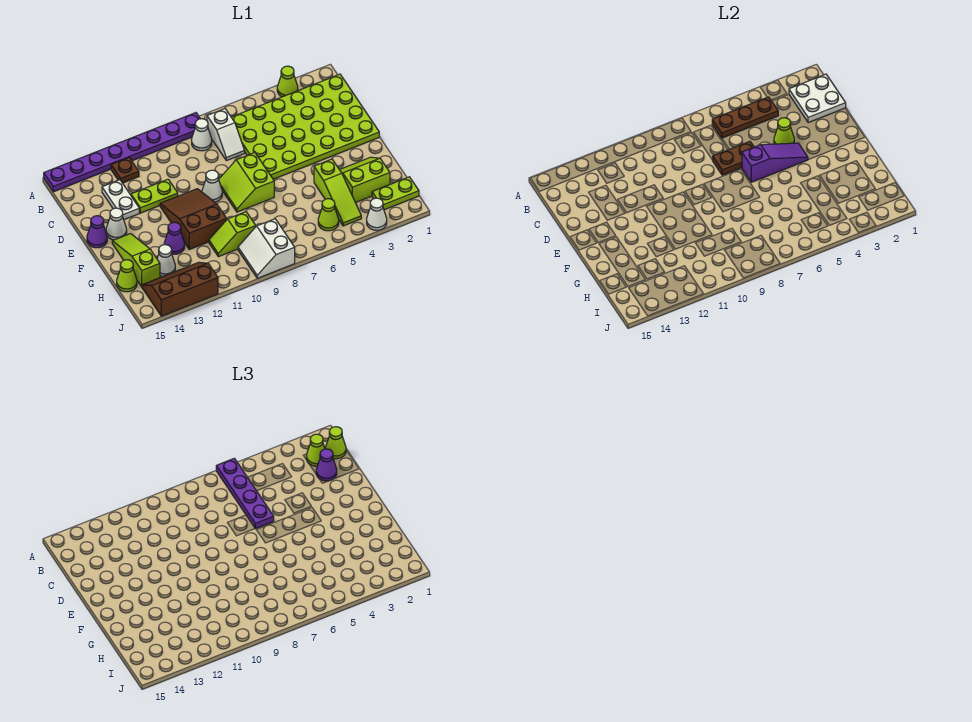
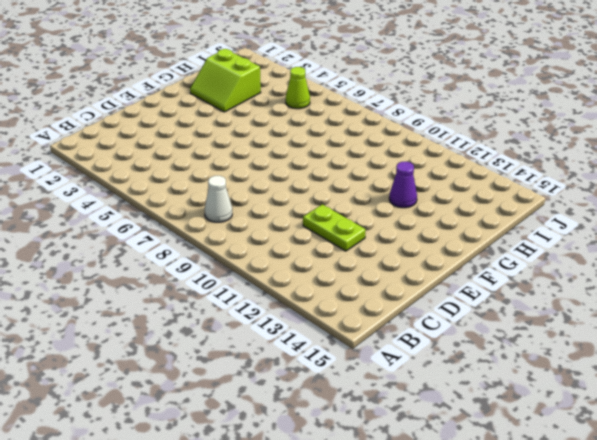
none -> lime cone A3 level 1
none -> purple plate A8:A15 level 1
none -> lime plate B1:E6 level 1
none -> white slope B7:C7 level 1 top B

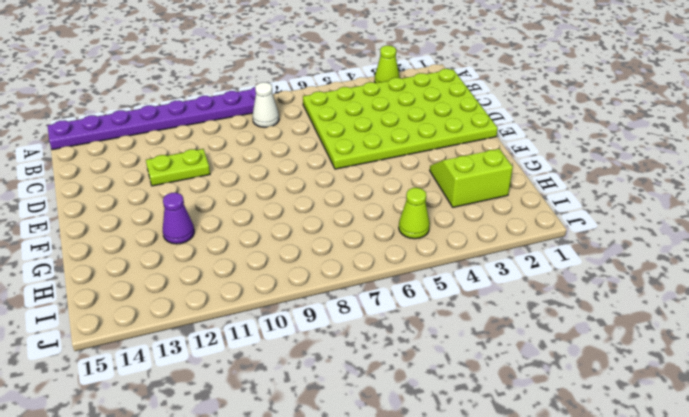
none -> white slope B7:C7 level 1 top B
none -> brown plate B12 level 1
none -> white plate C13:D13 level 1
none -> lime slope E7:F8 level 1 top 7

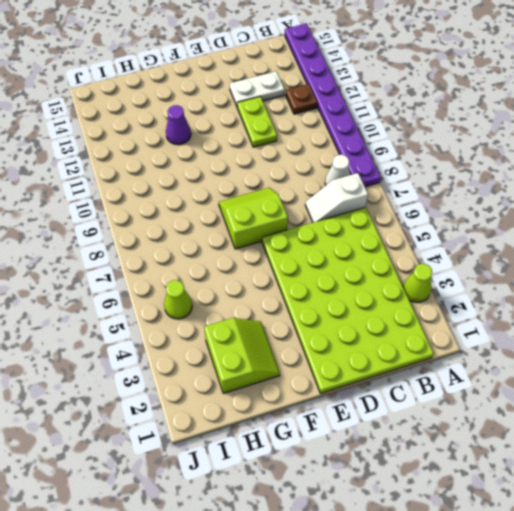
none -> white cone E9 level 1
none -> brown slope E10:G11 level 1 top G
none -> white cone E14 level 1
none -> purple cone E15 level 1

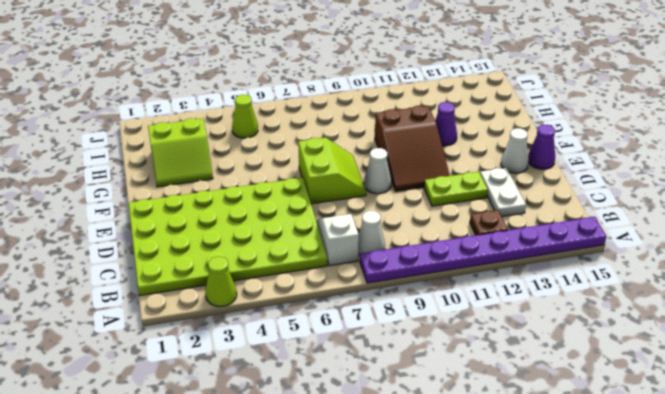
none -> lime slope F14:H14 level 1 top H
none -> lime slope G4:I4 level 1 top G
none -> lime slope H9:H10 level 1 top 9
none -> white cone H13 level 1

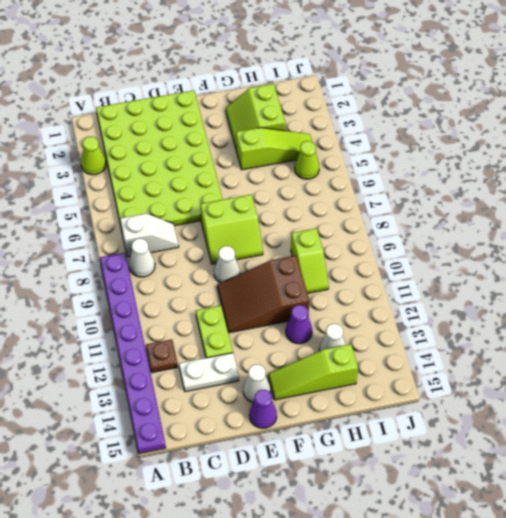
none -> lime cone H15 level 1
none -> lime plate I1:I2 level 1
none -> white slope I8:J9 level 1 top 8
none -> brown slope I12:J14 level 1 top J

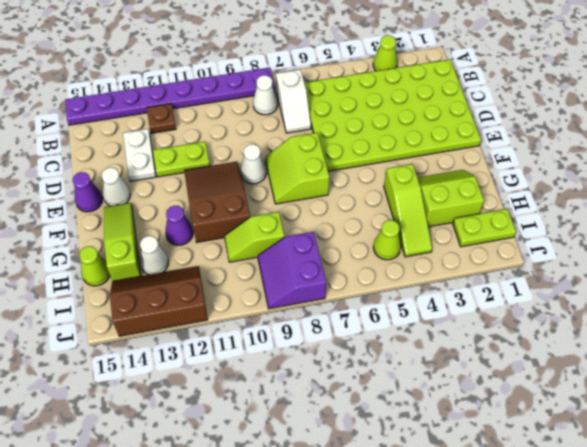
purple slope I8:J9 level 1 top 8 -> white slope I8:J9 level 1 top 8
none -> white cone J3 level 1
none -> white plate B1:C2 level 2
none -> brown plate B4:B6 level 2
none -> lime cone D4 level 2

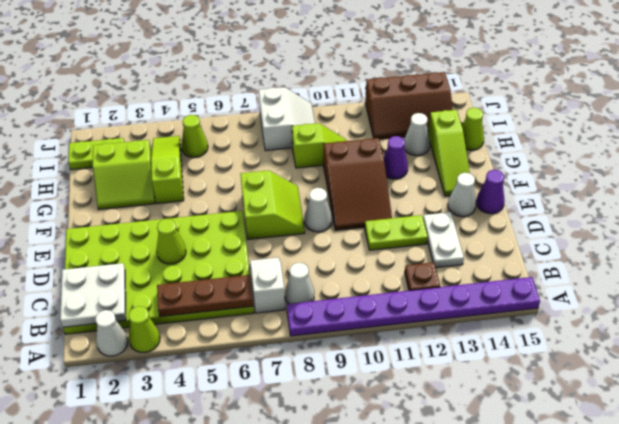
white cone A2 level 1 -> white cone J3 level 1
none -> brown plate D6:D7 level 2
none -> purple slope E4:E6 level 2 top 6
none -> purple plate A6:D6 level 3
none -> lime cone B1 level 3

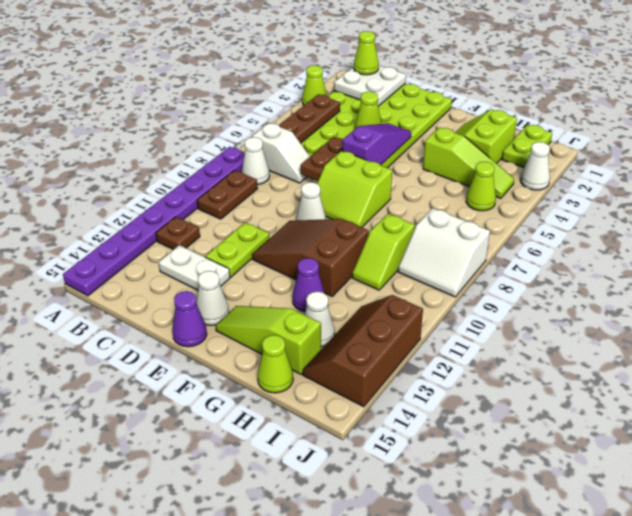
brown plate B9:B10 level 1 -> none
none -> purple plate A6:D6 level 3
none -> lime cone B2 level 3
none -> purple cone C2 level 3

